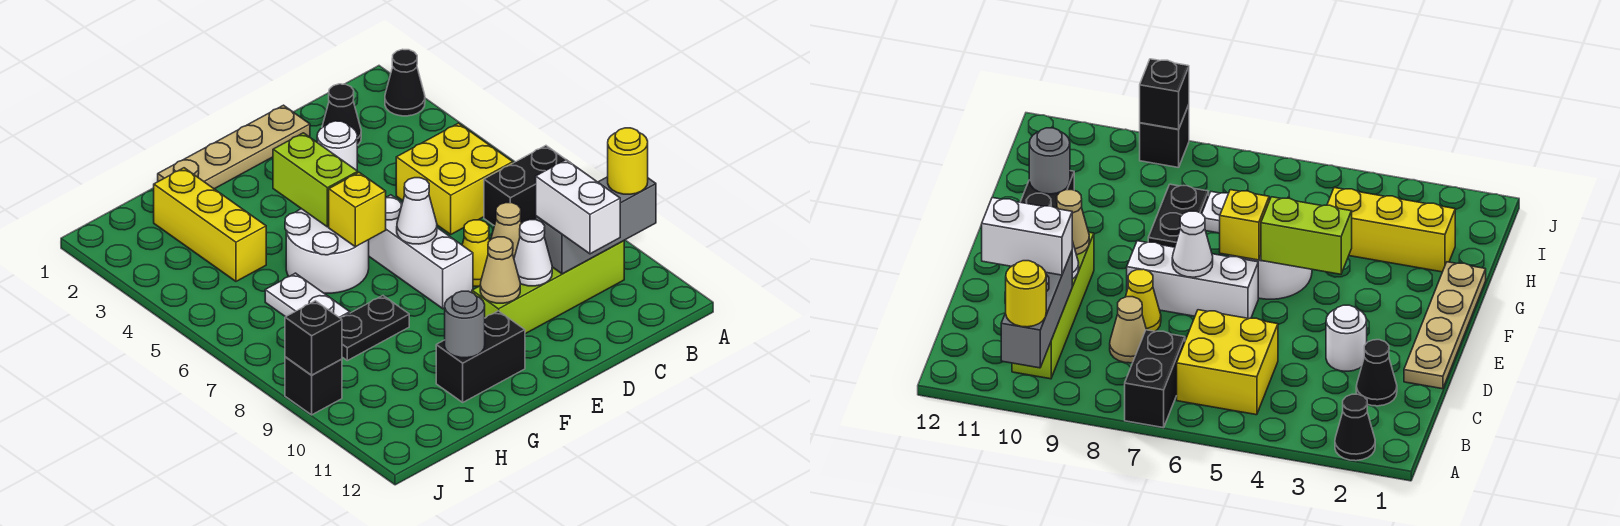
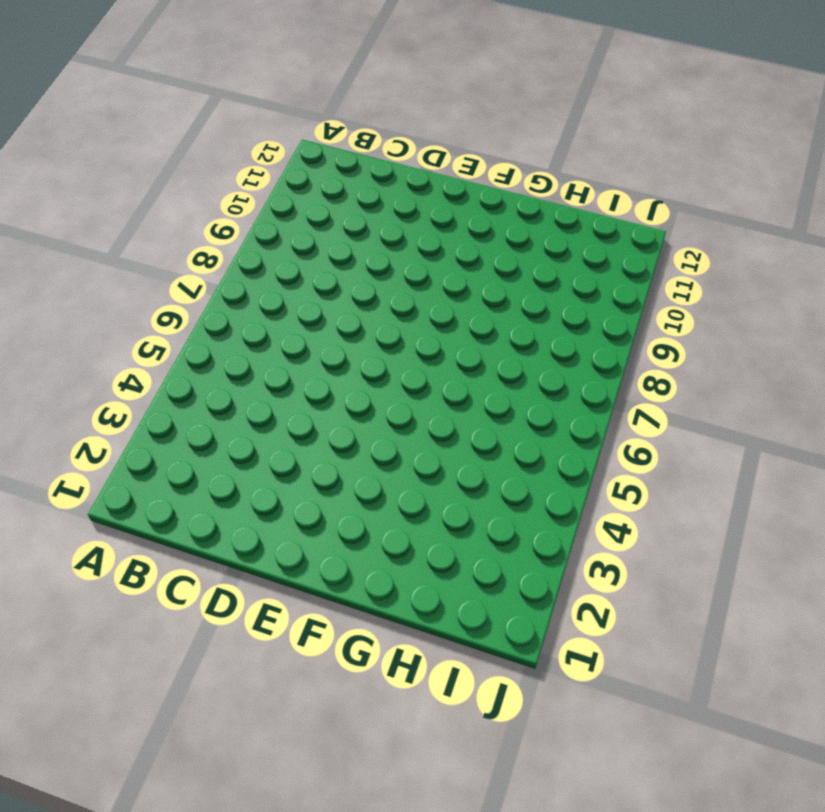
none -> black cone A2 level 1
none -> black brick A7:B7 level 1
none -> yellow brick B5:C6 level 1

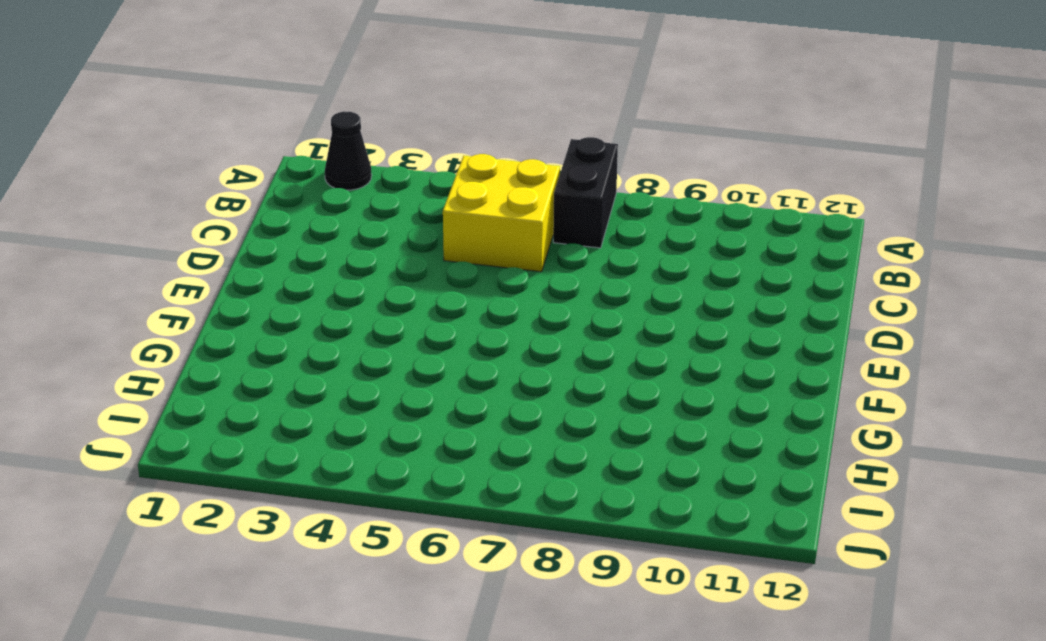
none -> lime brick B10:E10 level 1
none -> black cone C2 level 1
none -> tan cone C8 level 1

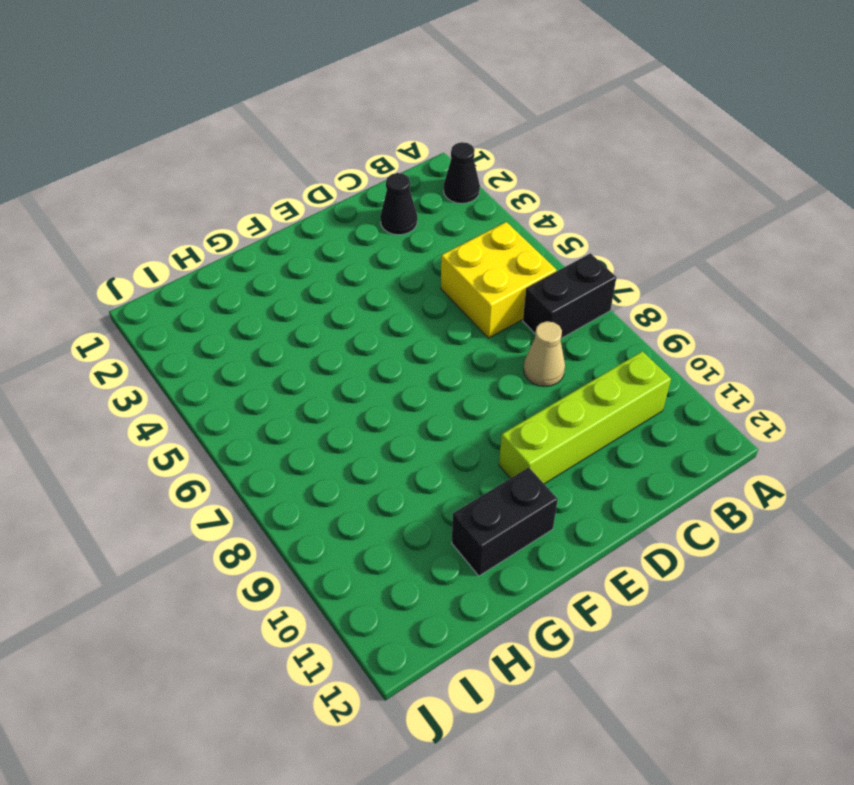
none -> tan plate D1:G1 level 1
none -> white round brick D3 level 1
none -> yellow cone D8 level 1

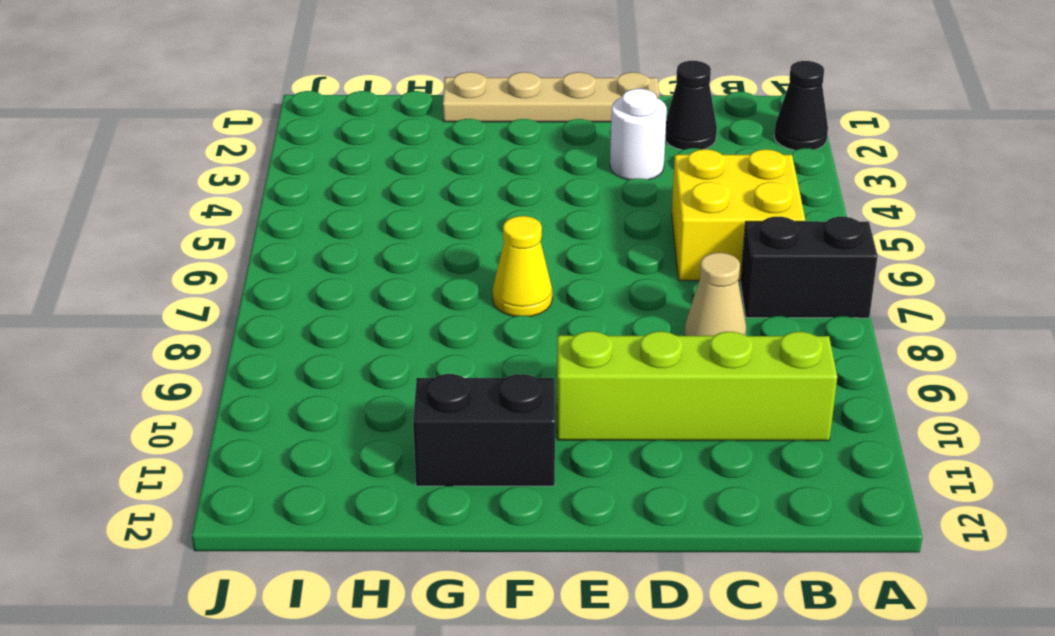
yellow cone F7 level 1 -> yellow cone D8 level 1
none -> white brick E6:E8 level 1
none -> white round brick F5:G6 level 1
none -> black plate G8:H8 level 1

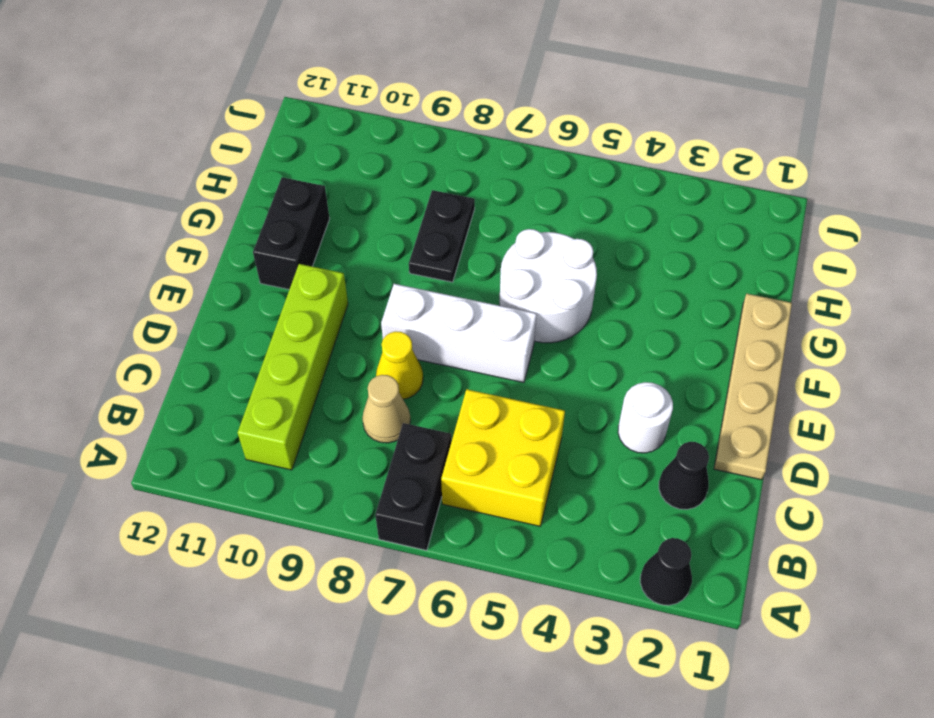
none -> yellow brick H2:H4 level 1
none -> white plate H6:H7 level 1
none -> black brick J9 level 1

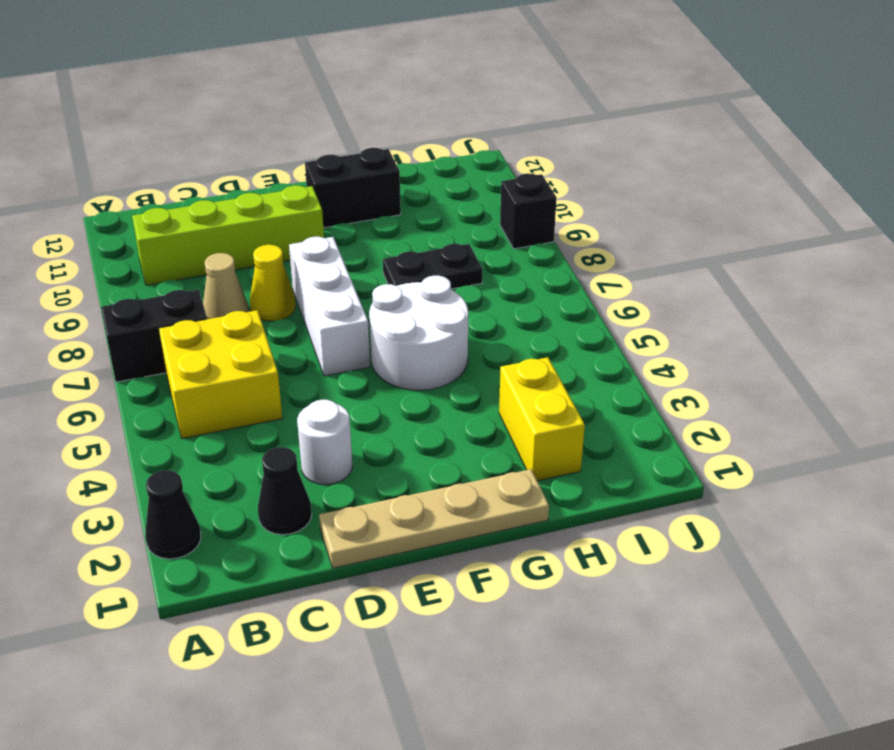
yellow brick H2:H3 level 1 -> yellow brick H2:H4 level 1
none -> white plate H6:H7 level 1
none -> grey brick A10:C10 level 2
none -> white cone D10 level 2

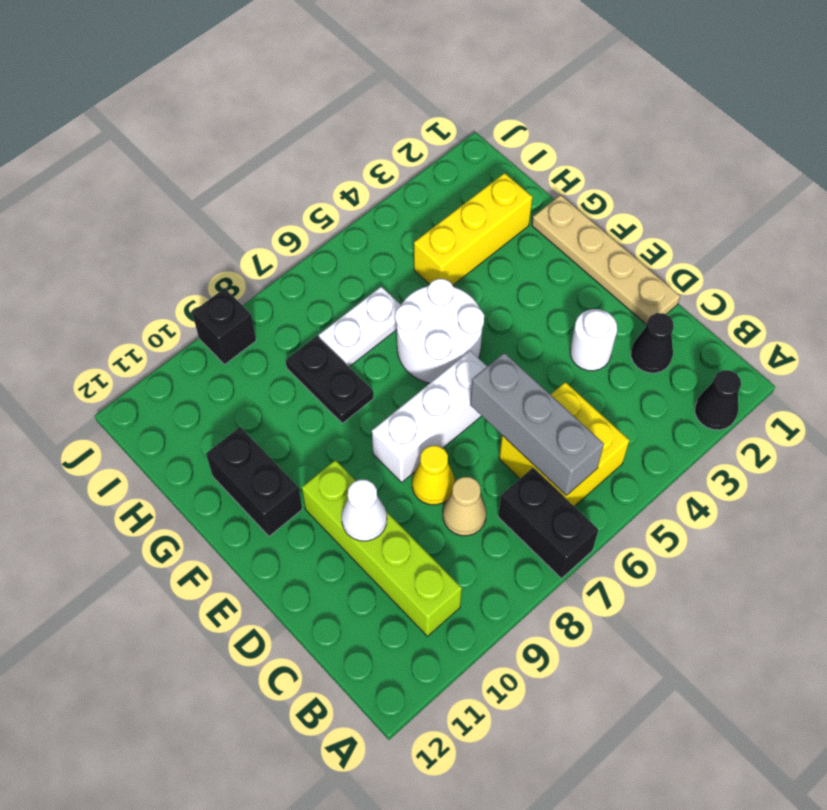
grey brick B6:D6 level 2 -> grey brick A10:C10 level 2
none -> white cone E7 level 2
none -> tan cone E10 level 2
none -> lime brick F4:F5 level 2

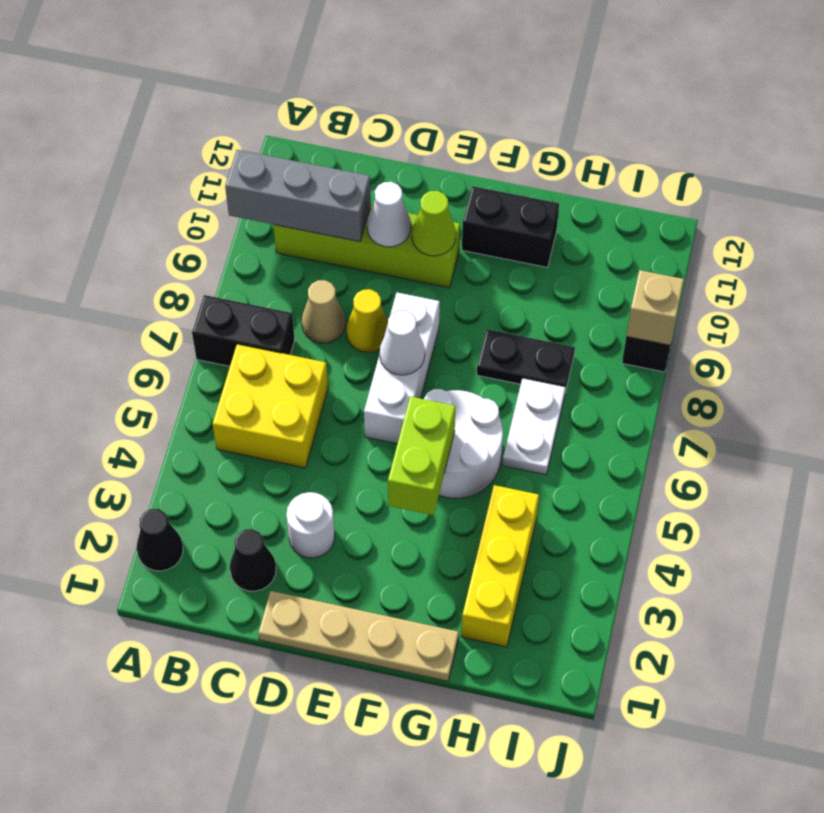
lime cone E10 level 2 -> tan cone E10 level 2
tan brick J9 level 2 -> black brick J9 level 2
none -> yellow brick F6 level 2
none -> grey round brick G11 level 2
none -> yellow round brick A10 level 3

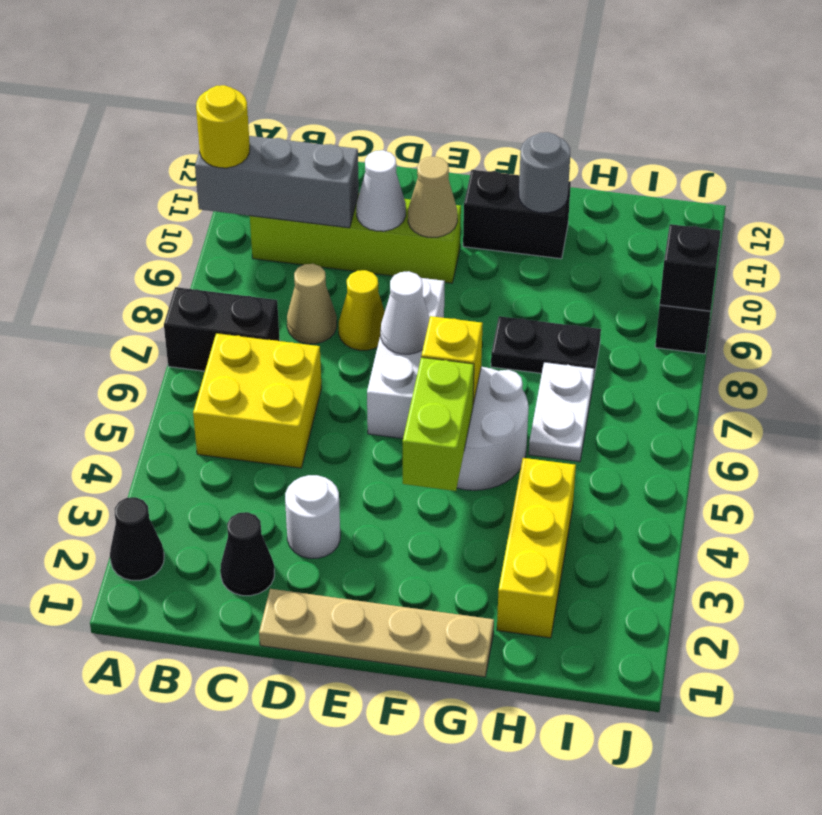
none -> white brick C10:C11 level 3

